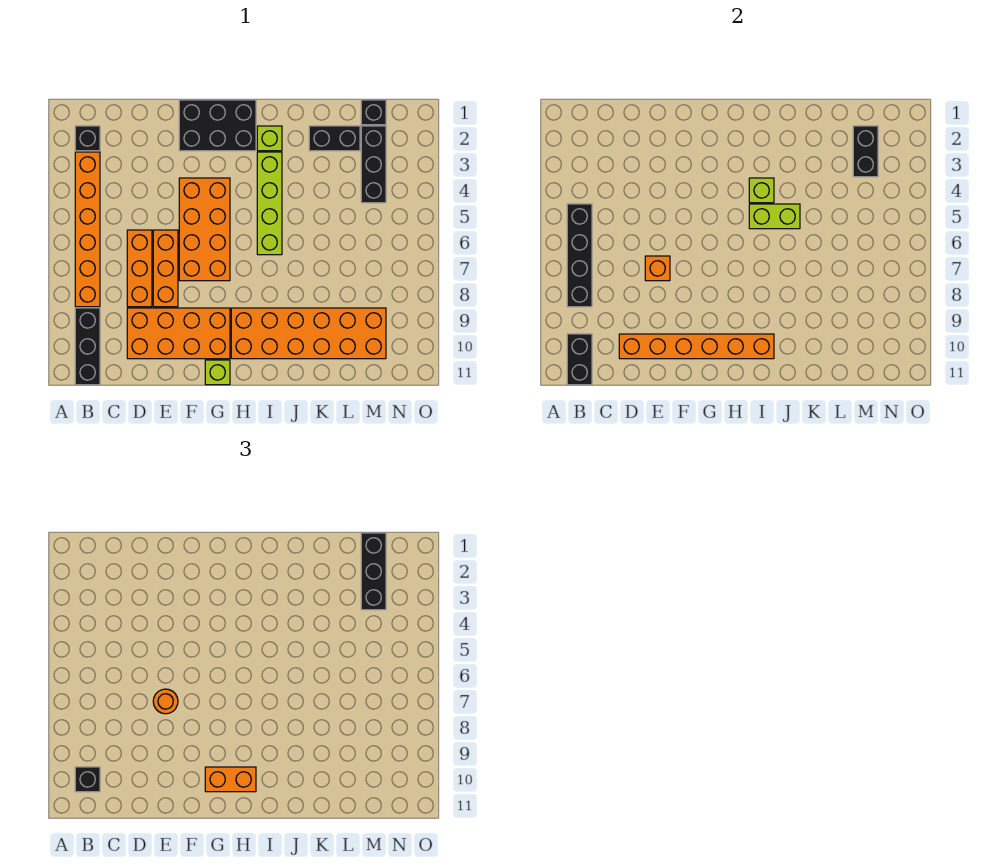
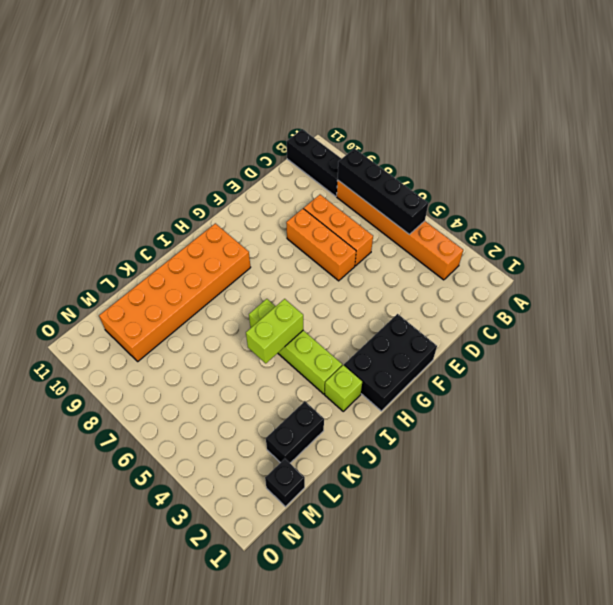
none -> black brick B2 level 1
none -> orange brick D9:G10 level 1
none -> orange brick F4:G7 level 1

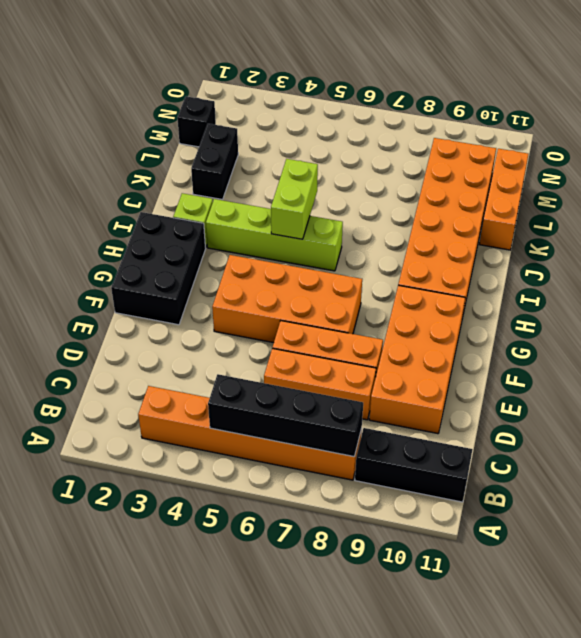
orange brick K11:M11 level 1 -> none
none -> black brick B2 level 1
none -> lime brick G11 level 1
none -> black brick M2:M4 level 1

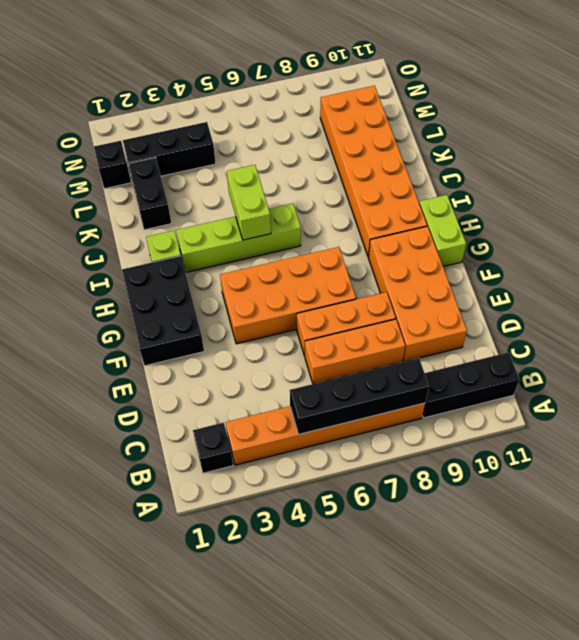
lime brick G11:H11 level 1 -> lime brick G11 level 1
none -> black brick B10:B11 level 2
none -> orange brick D10:I10 level 2
none -> orange brick E7 level 2

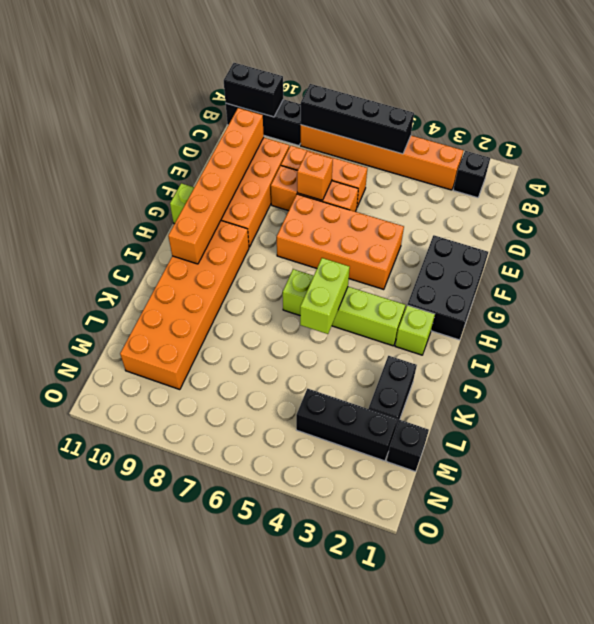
none -> lime brick I4 level 2
none -> black brick M2:M3 level 2
none -> black brick B10 level 3

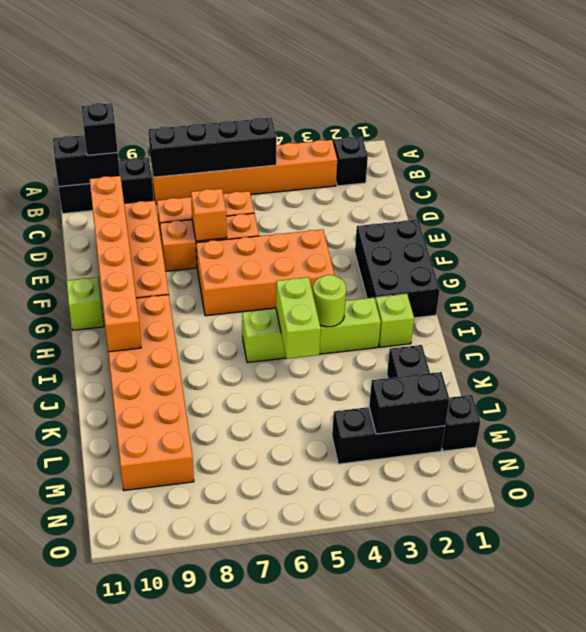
lime round brick I4 level 2 -> lime brick I4 level 2
none -> orange round brick E7 level 3
none -> orange brick G10:H10 level 3
none -> black brick M1:M3 level 3

